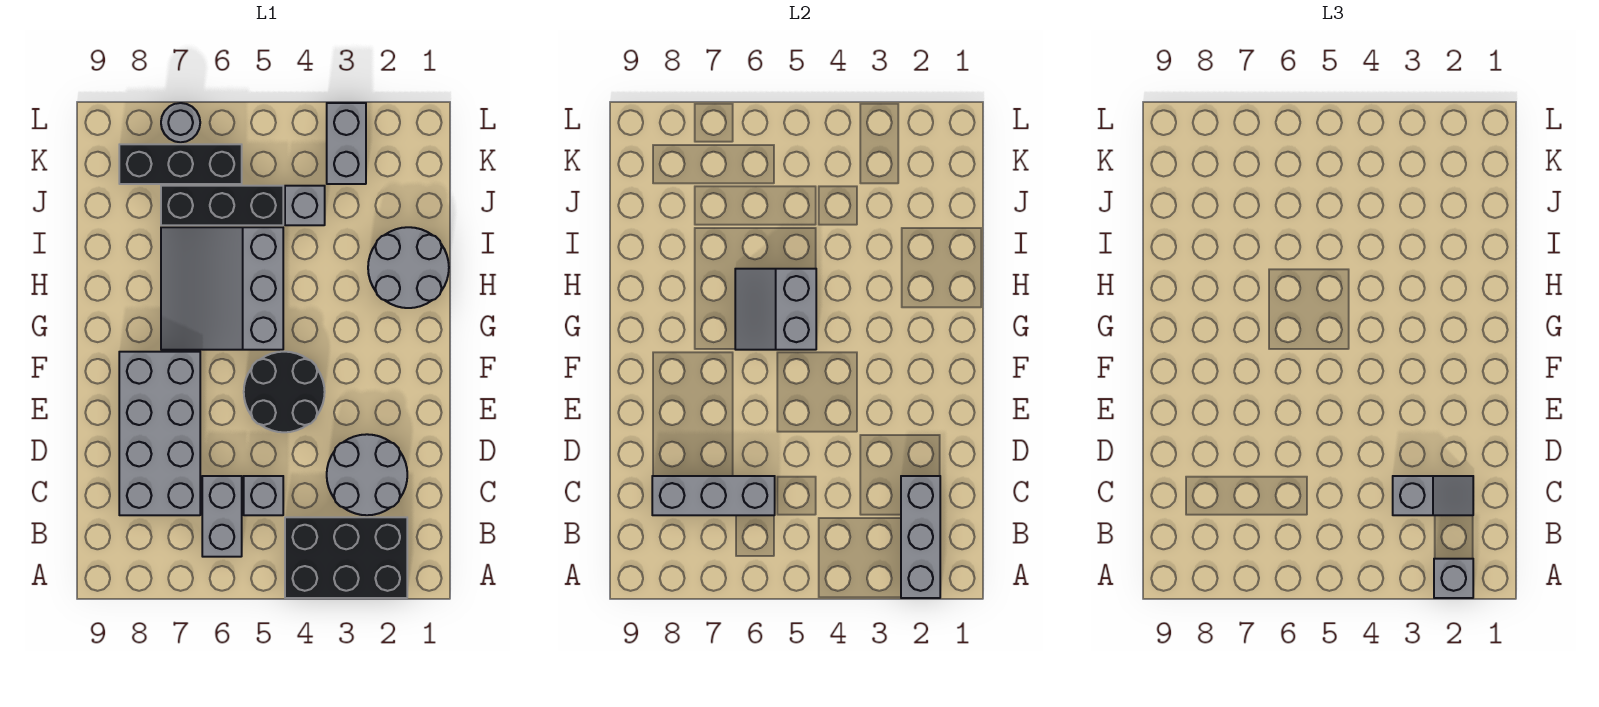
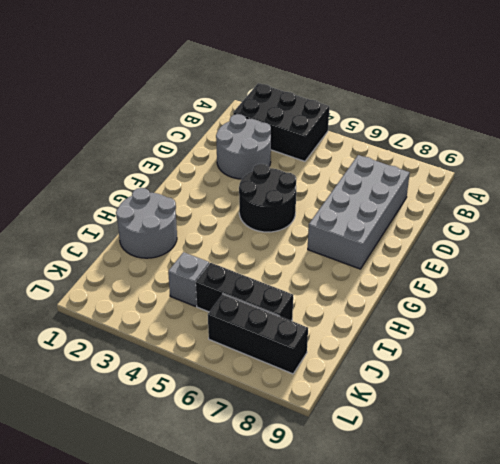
none -> grey brick B6:C6 level 1
none -> grey brick C5 level 1
none -> grey slope G5:I7 level 1 top 5

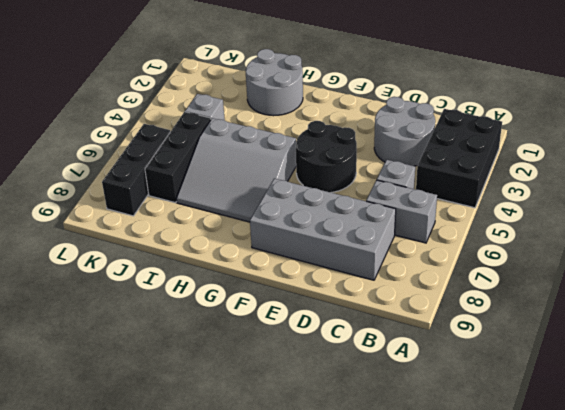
none -> grey brick K3:L3 level 1
none -> grey round brick L7 level 1
none -> grey brick A2:C2 level 2

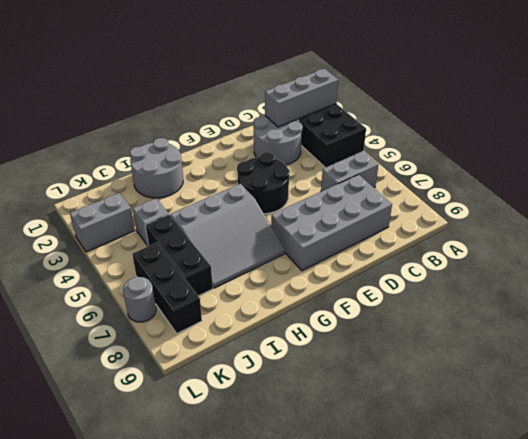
none -> grey brick C5 level 1
none -> grey brick C6:C8 level 2
none -> grey slope G5:H6 level 2 top 5

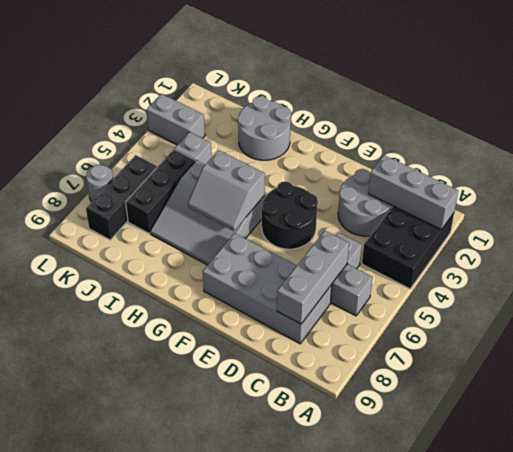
none -> grey brick A2 level 3
none -> grey slope C2:C3 level 3 top 3

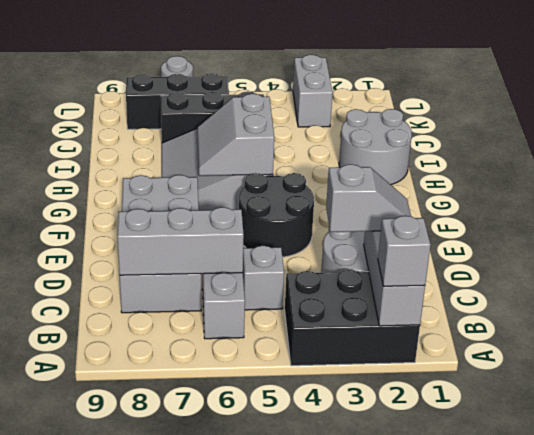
none -> grey brick J4 level 1

